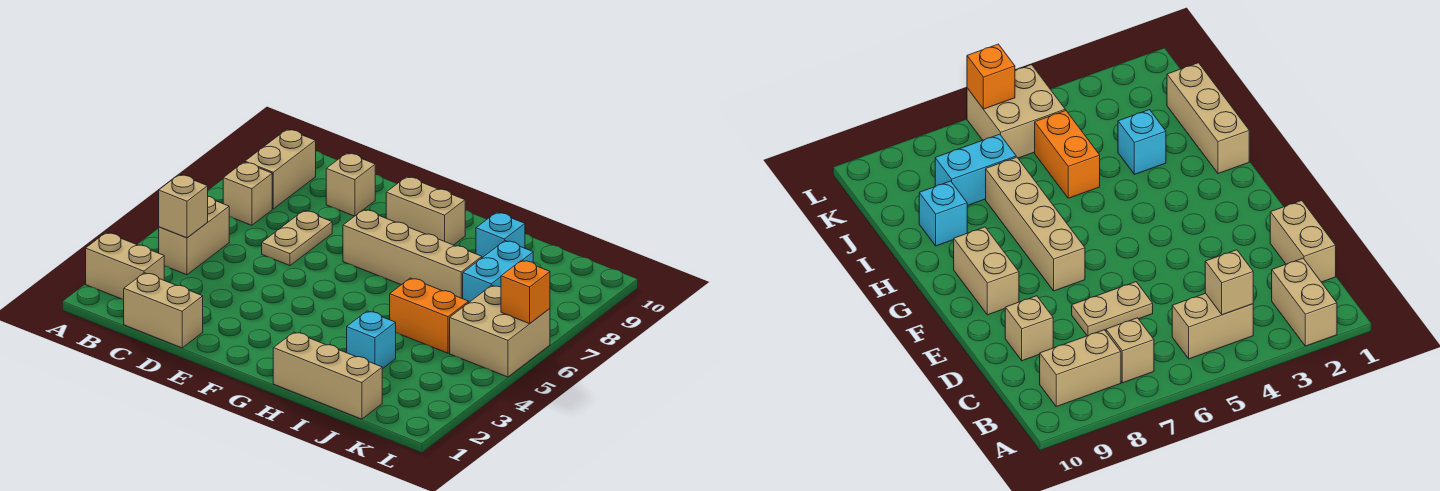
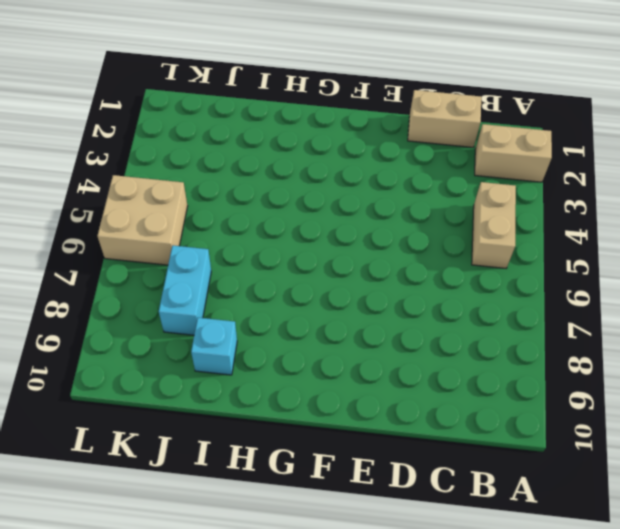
none -> tan brick B7 level 1
none -> tan brick B8:B9 level 1
none -> tan plate D6:D7 level 1

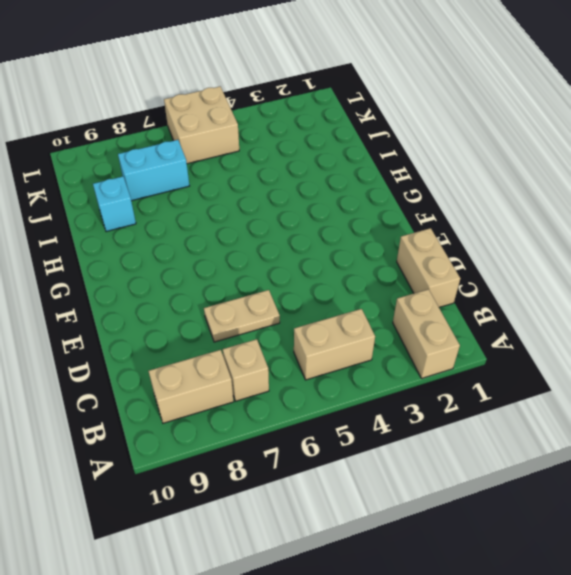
none -> tan brick D9 level 1
none -> tan brick F7:I7 level 1
none -> tan brick F9:G9 level 1

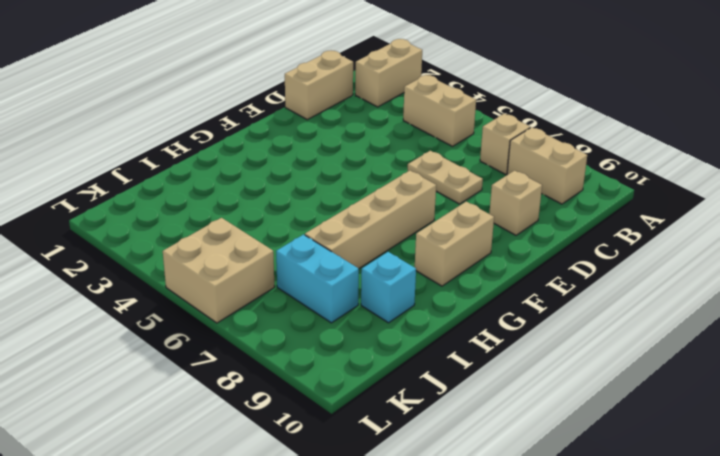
none -> tan brick H1:J1 level 1
none -> cyan brick I3 level 1
none -> orange brick I5:J5 level 1

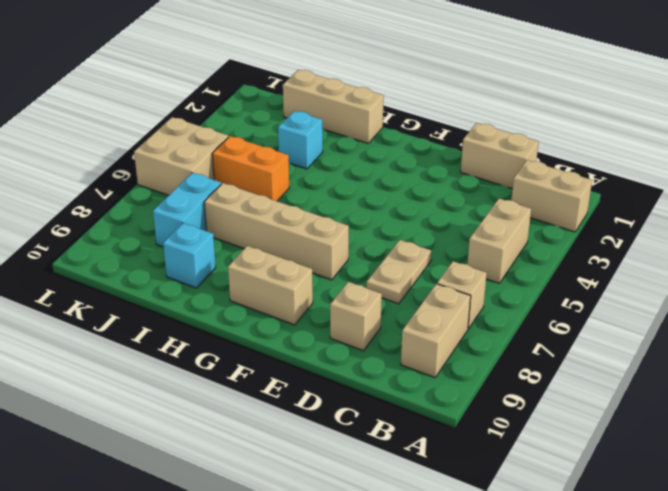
none -> tan brick B4 level 2
none -> orange brick L6 level 2

